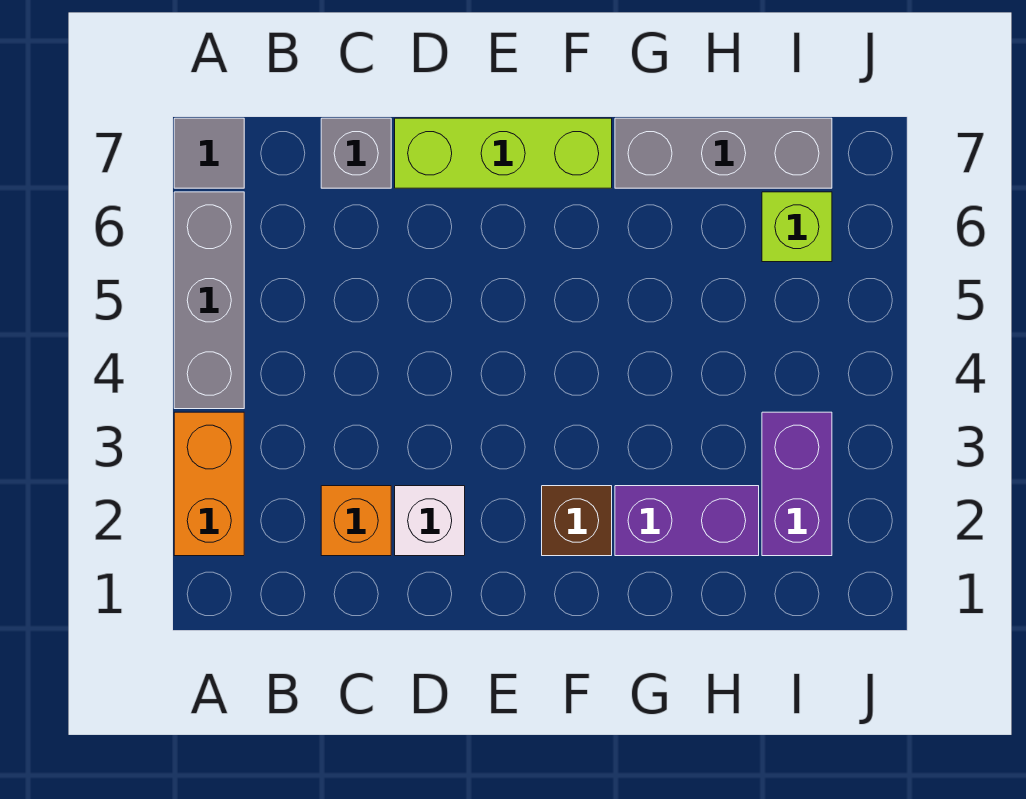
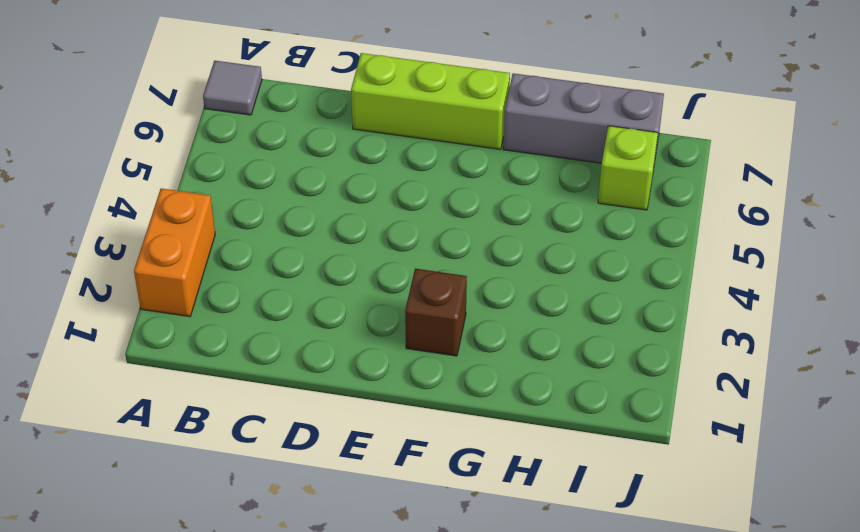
none -> grey brick A4:A6 level 1
none -> orange brick C2 level 1
none -> grey brick C7 level 1

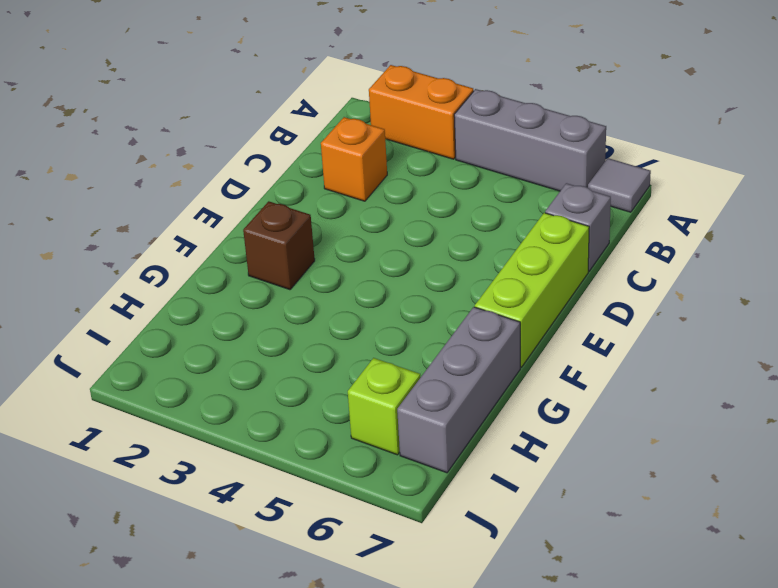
none -> white brick D2 level 1
none -> purple brick G2:H2 level 1
none -> purple brick I2:I3 level 1

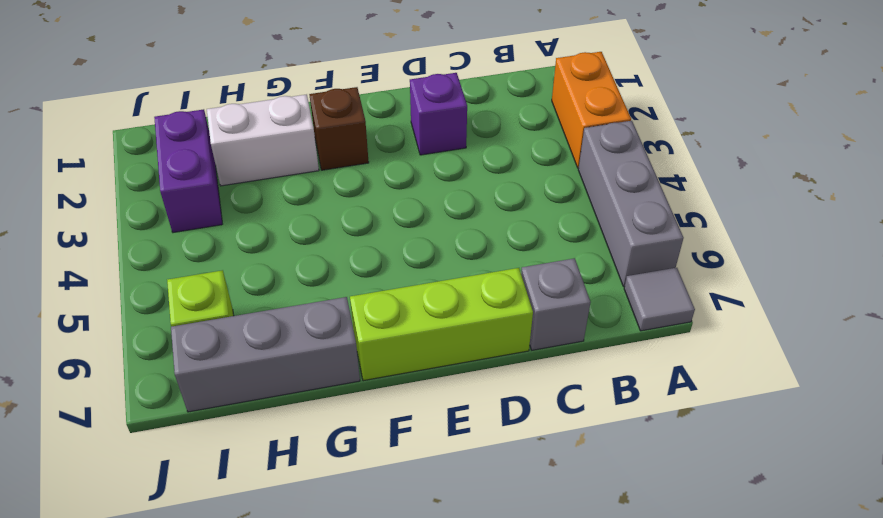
purple brick D2 level 1 -> white brick D2 level 1
white brick G2:H2 level 1 -> purple brick G2:H2 level 1
none -> orange brick C2 level 1

